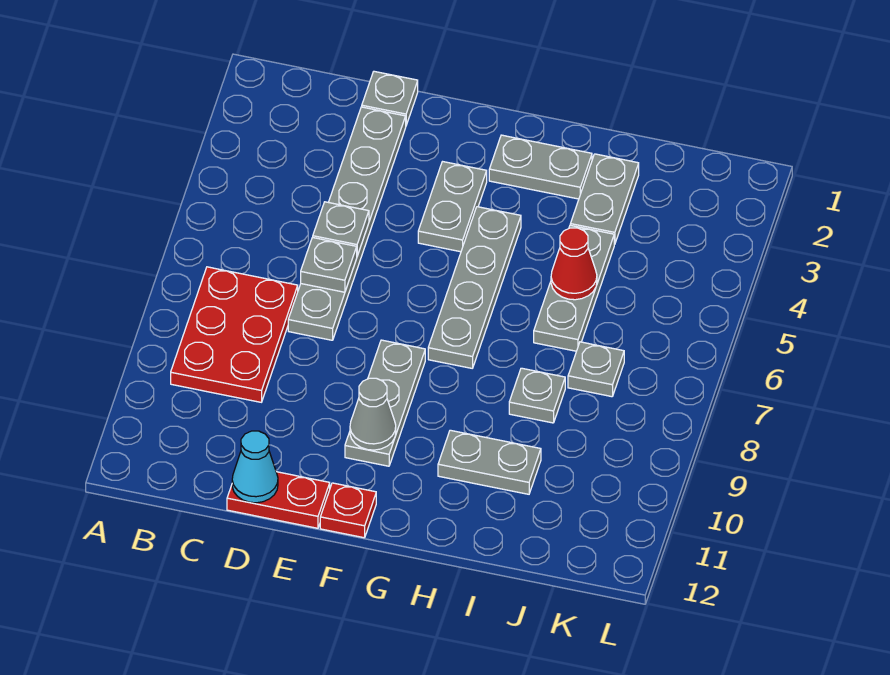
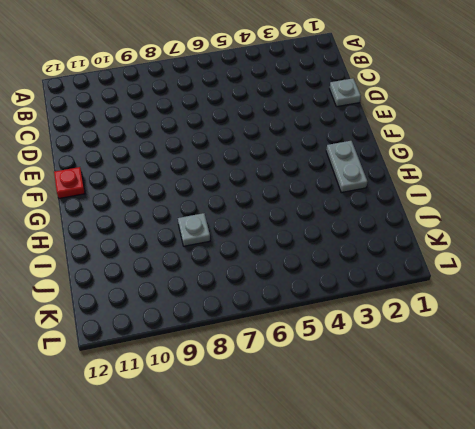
none -> red plate B7:C9 level 1
none -> grey plate D2:D7 level 1
none -> red plate D12:E12 level 1

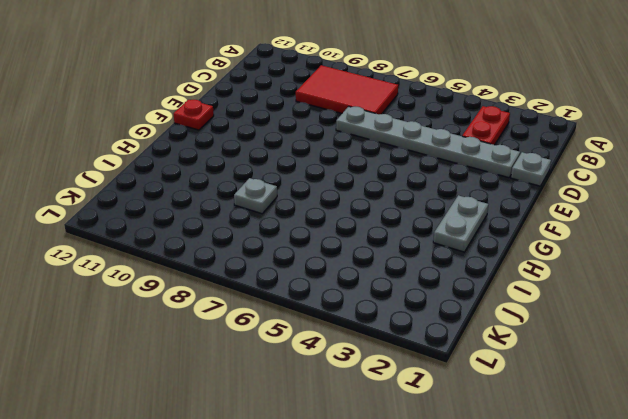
red plate B3:C3 level 1 -> red plate D12:E12 level 1
red tile B7:C9 level 1 -> red plate B7:C9 level 1
none -> grey plate F3:F4 level 1
none -> grey plate F8:F10 level 1
none -> grey plate G4:G7 level 1

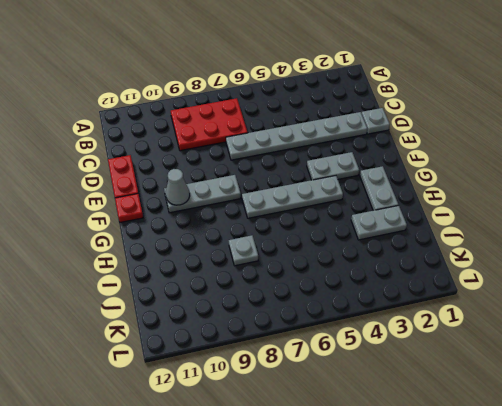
none -> grey plate H10:I10 level 1
none -> grey plate I4:I6 level 1
none -> grey plate J7 level 1

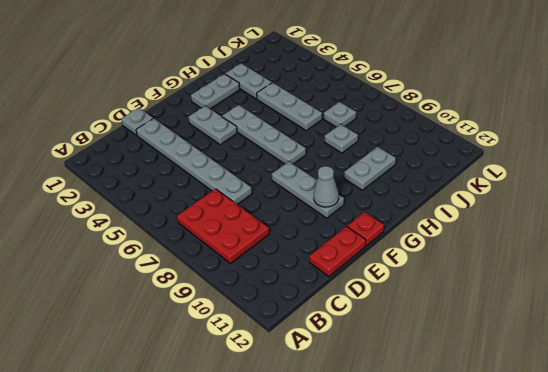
none -> grey plate D5 level 2
none -> grey plate D6 level 2
none -> cyan cone D12 level 2

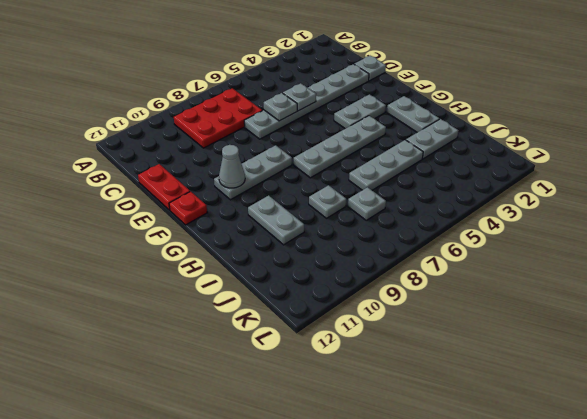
none -> cyan cone D12 level 2
none -> red cone I5 level 2

